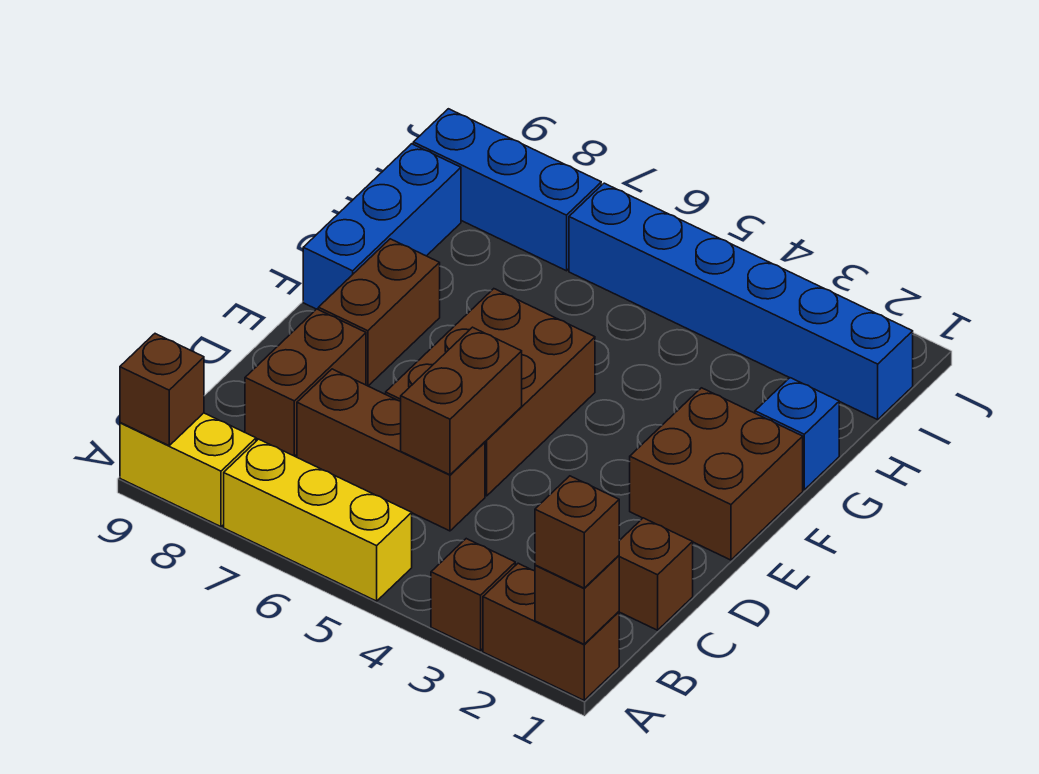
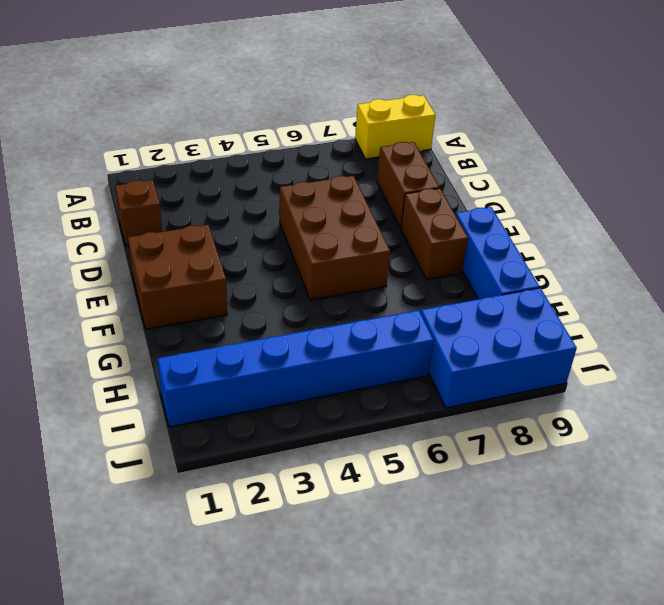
blue brick I7:J9 level 1 -> blue brick I7:I9 level 1
none -> brown brick A1:A2 level 1
none -> brown brick A3 level 1
none -> yellow brick A5:A7 level 1

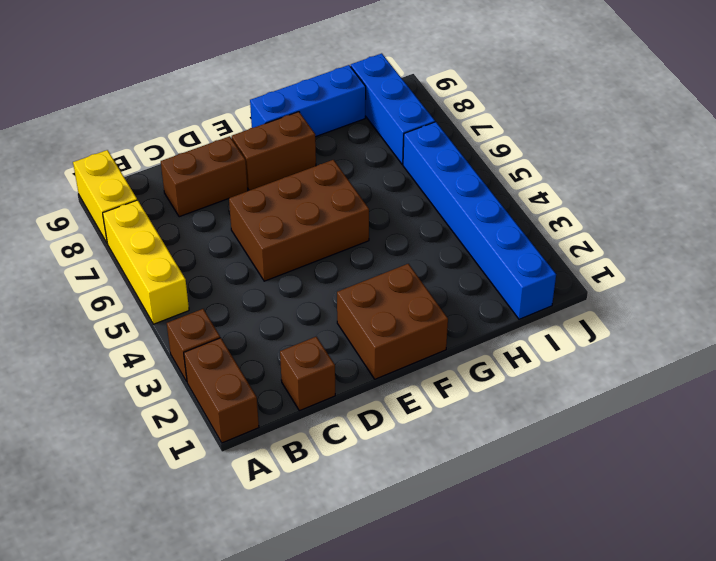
none -> brown brick C5:C7 level 1
none -> blue brick G1 level 1
none -> brown brick A1 level 2

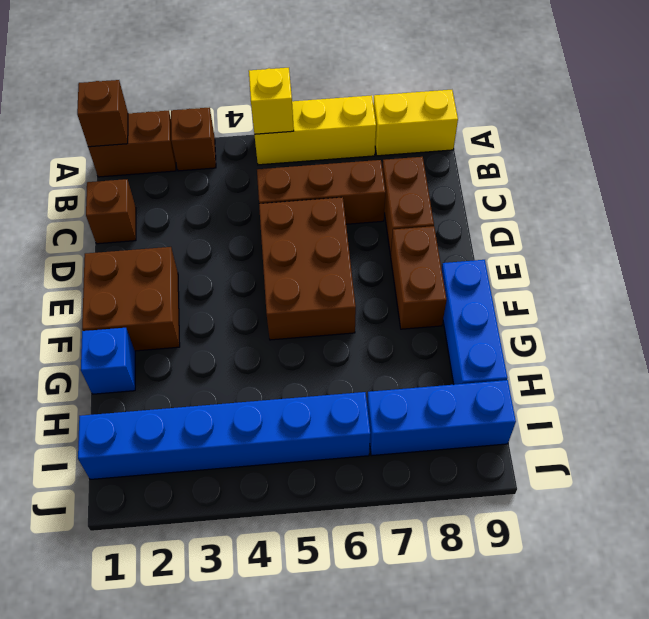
yellow brick A5 level 2 -> none
none -> brown brick A9 level 2
none -> brown brick C5:D5 level 2
none -> brown brick A1 level 3

